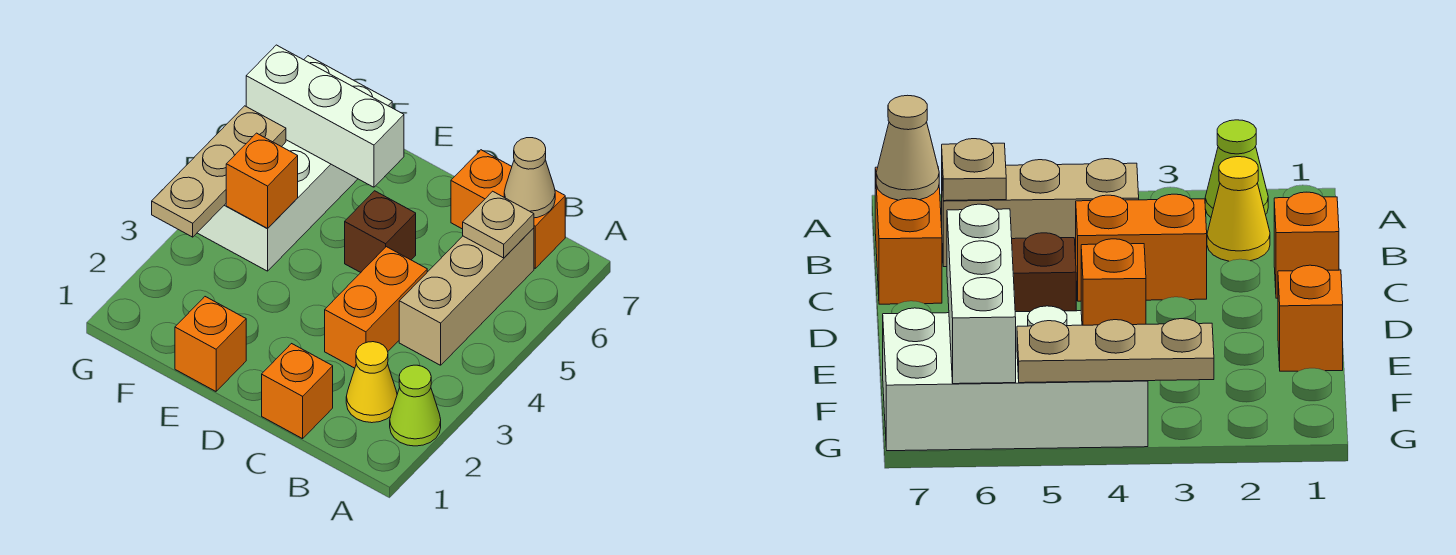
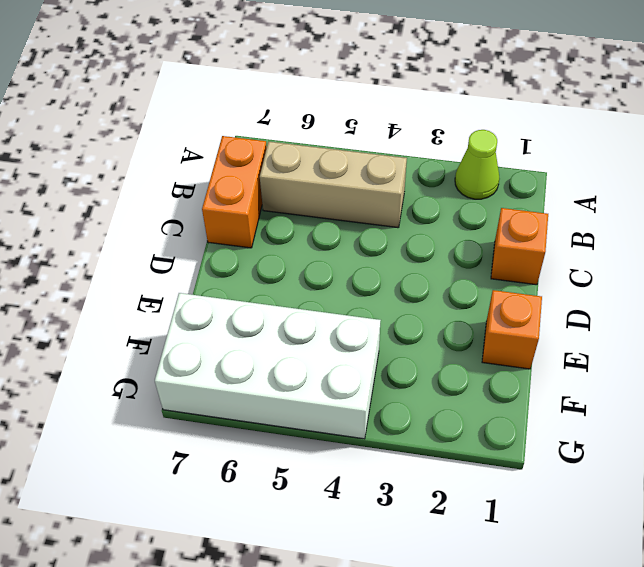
none -> yellow cone B2 level 1
none -> orange brick C3:C4 level 1
none -> brown brick D5 level 1

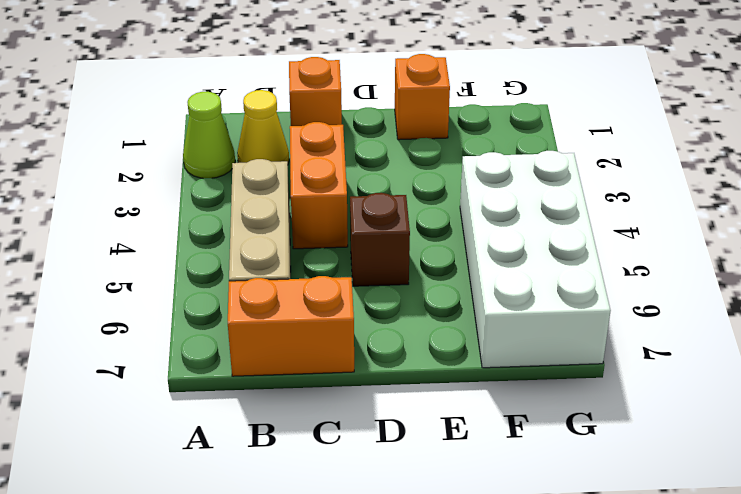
none -> tan plate B6 level 2
none -> tan cone B7 level 2
none -> white brick E6:G6 level 2

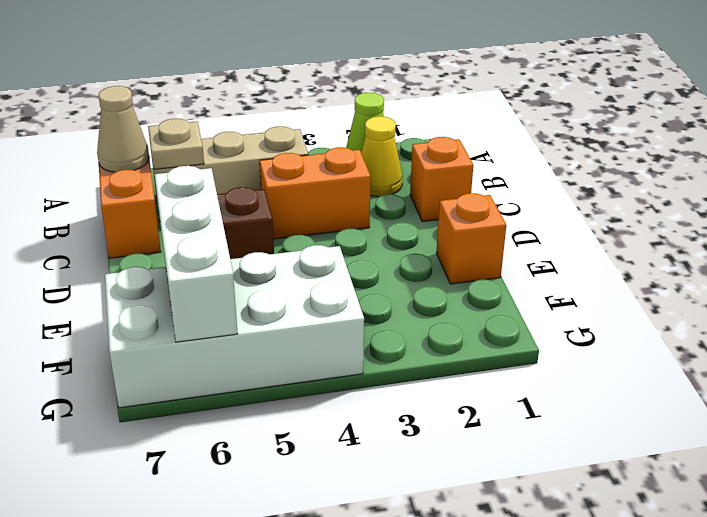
none -> orange brick F4 level 2
none -> tan plate G3:G5 level 2

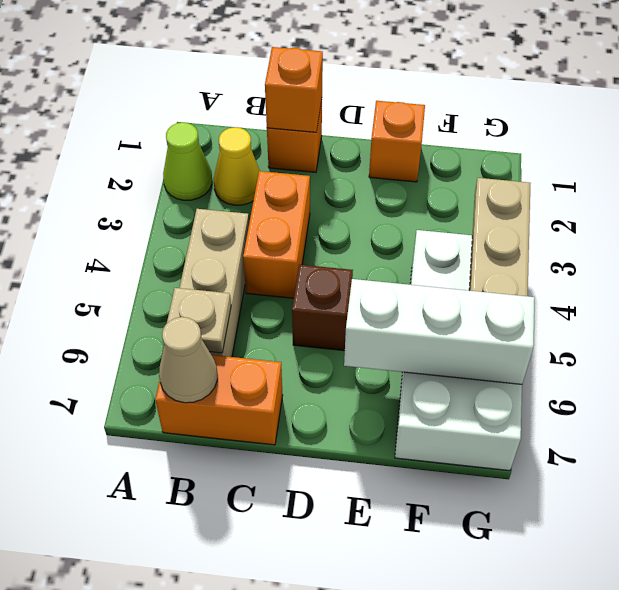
orange brick C1 level 2 -> orange brick F4 level 2

